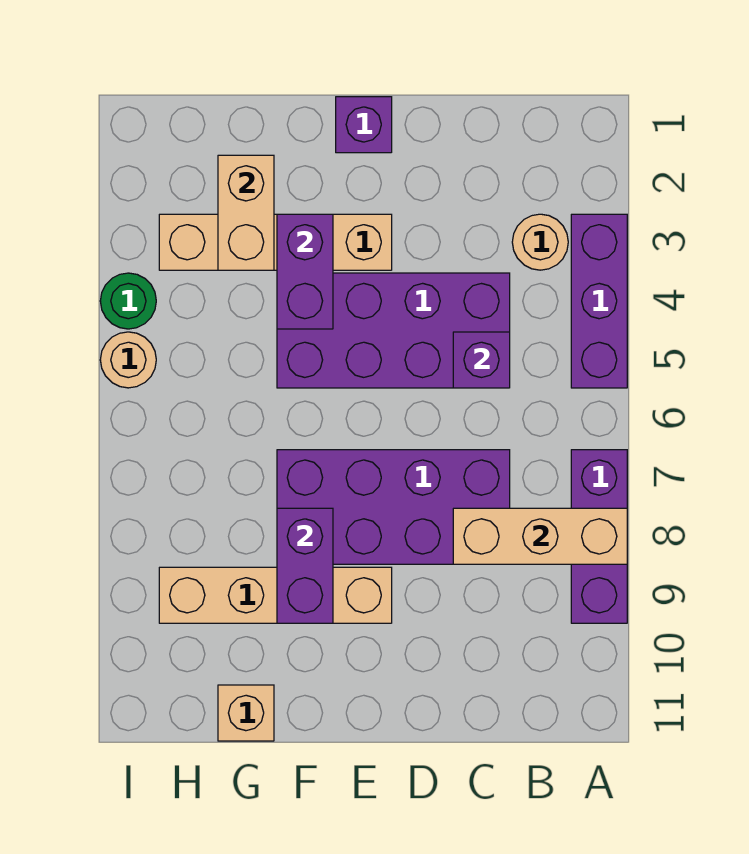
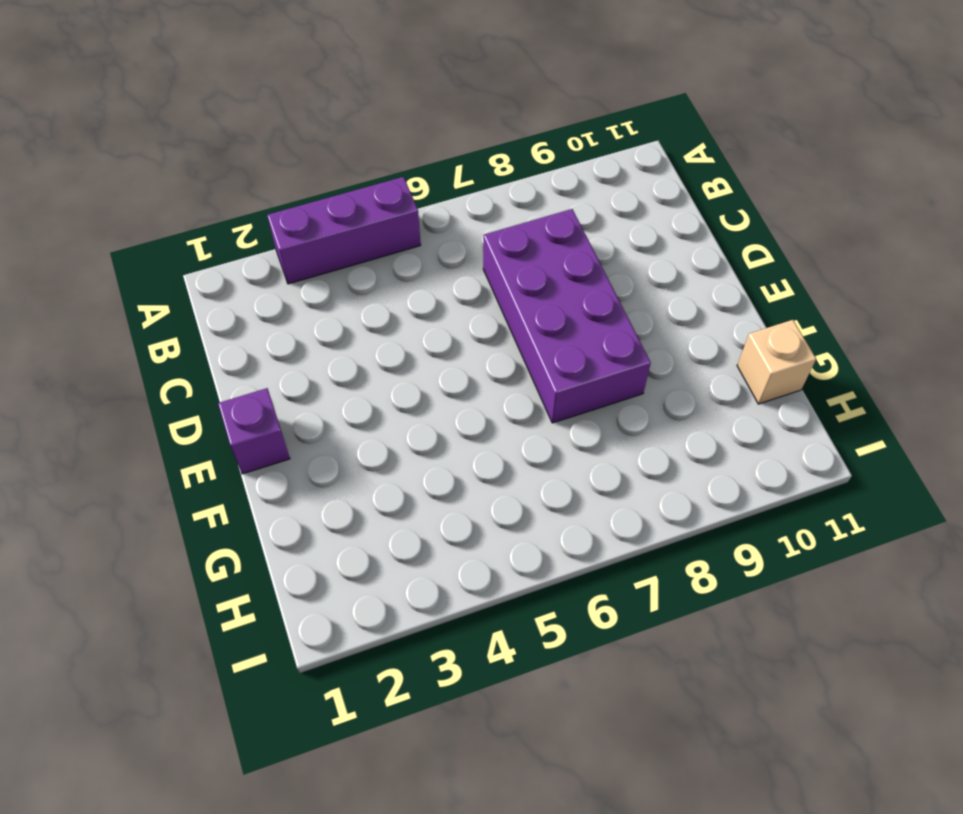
none -> purple brick A7:A9 level 1
none -> tan round brick B3 level 1
none -> purple brick C4:F5 level 1

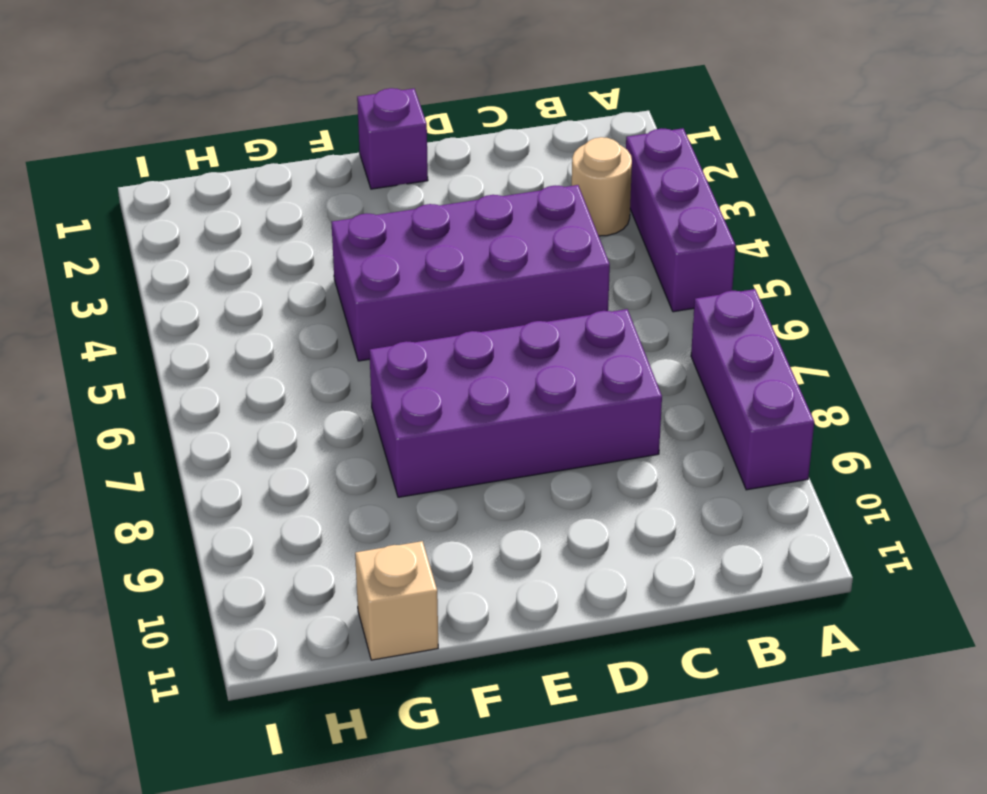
none -> tan brick E3:H3 level 1
none -> tan brick E9:H9 level 1
none -> green round brick I4 level 1

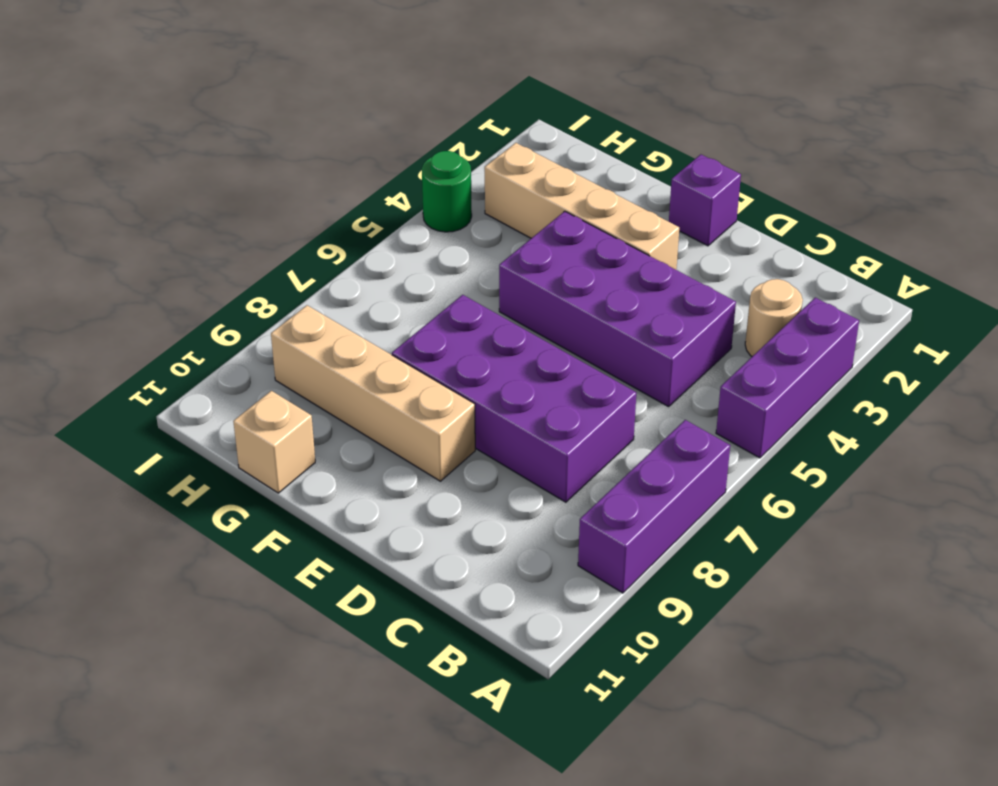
none -> tan round brick I5 level 1
none -> tan brick A8:C8 level 2
none -> purple brick C5 level 2

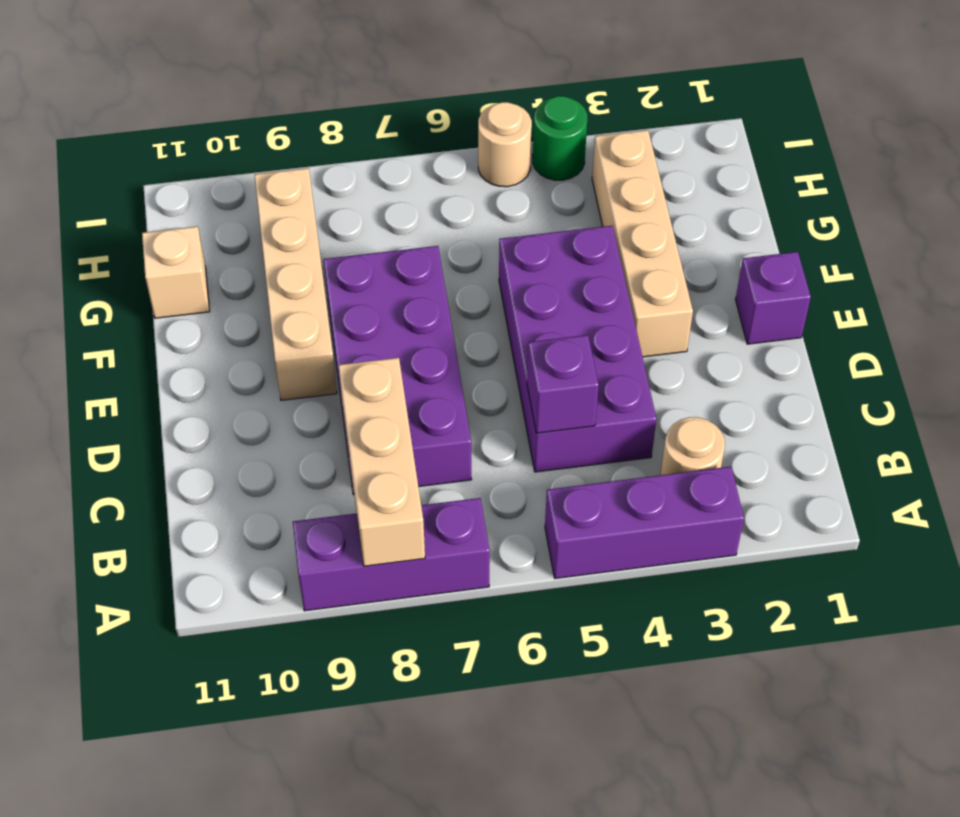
none -> purple brick F3:F4 level 2
none -> purple brick F8:F9 level 2
none -> tan brick G2:G3 level 2

